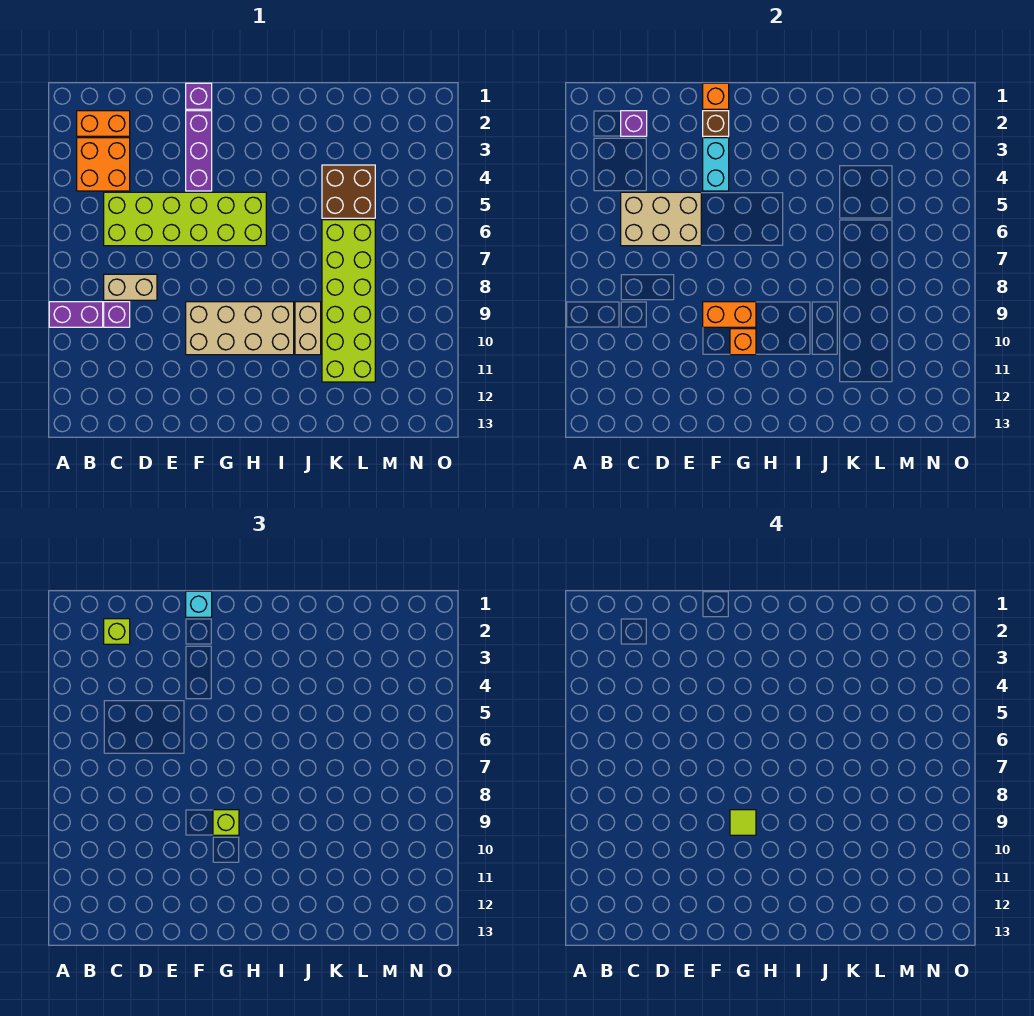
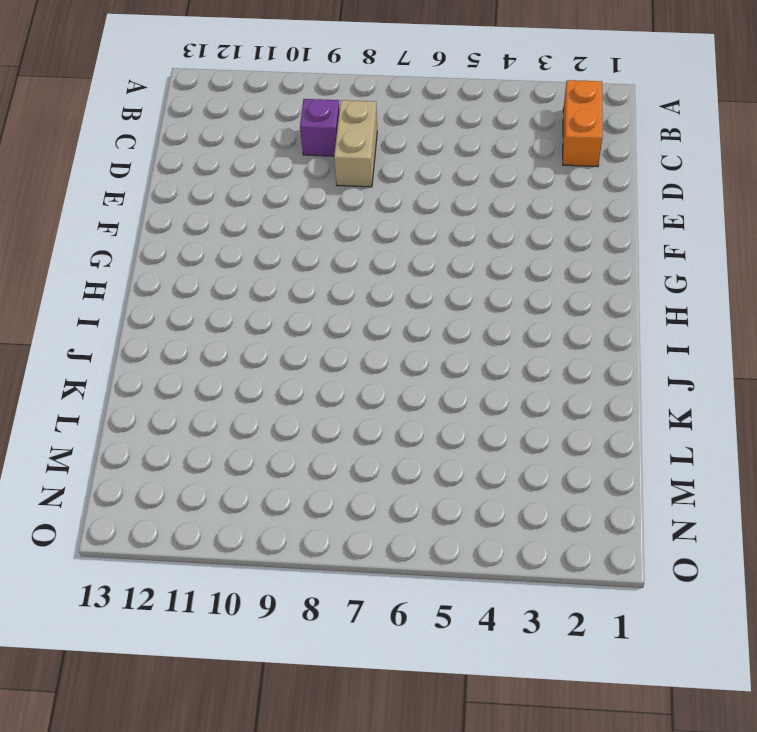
none -> purple brick A9:B9 level 1
none -> orange brick B3:C4 level 1
none -> lime brick C5:H6 level 1

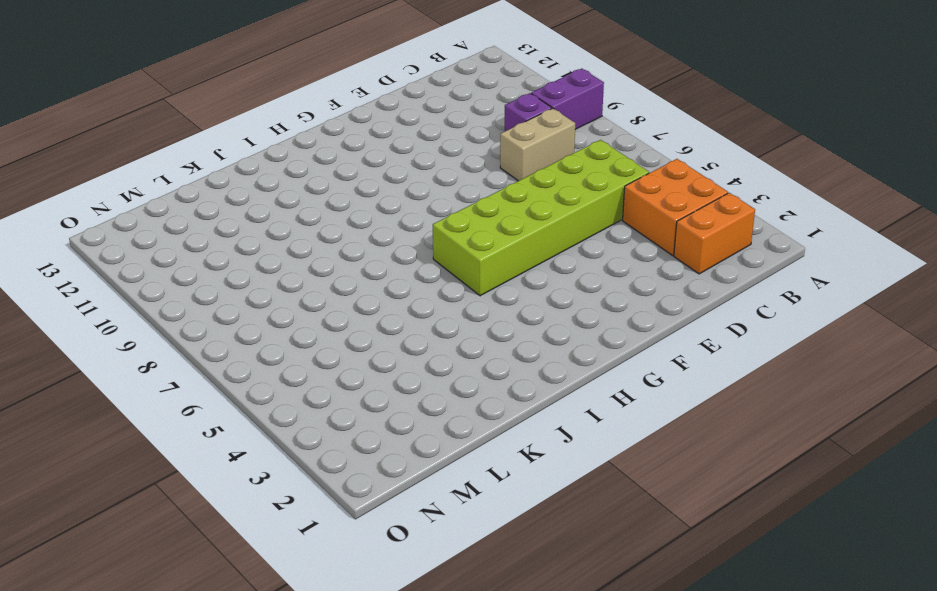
none -> purple brick F1 level 1
none -> purple brick F2:F4 level 1
none -> tan brick F9:I10 level 1

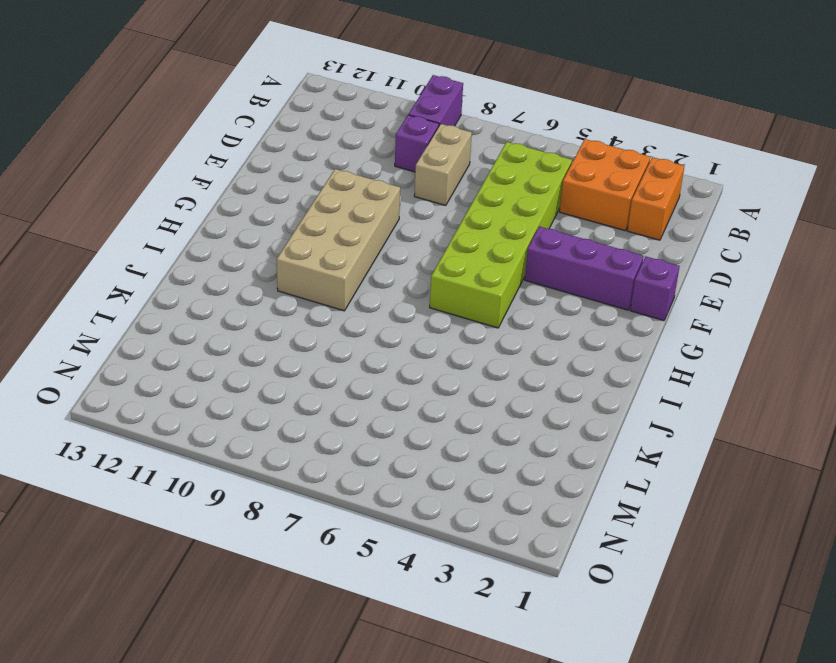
none -> tan brick J9:J10 level 1
none -> brown brick K4:L5 level 1
none -> lime brick K6:L11 level 1

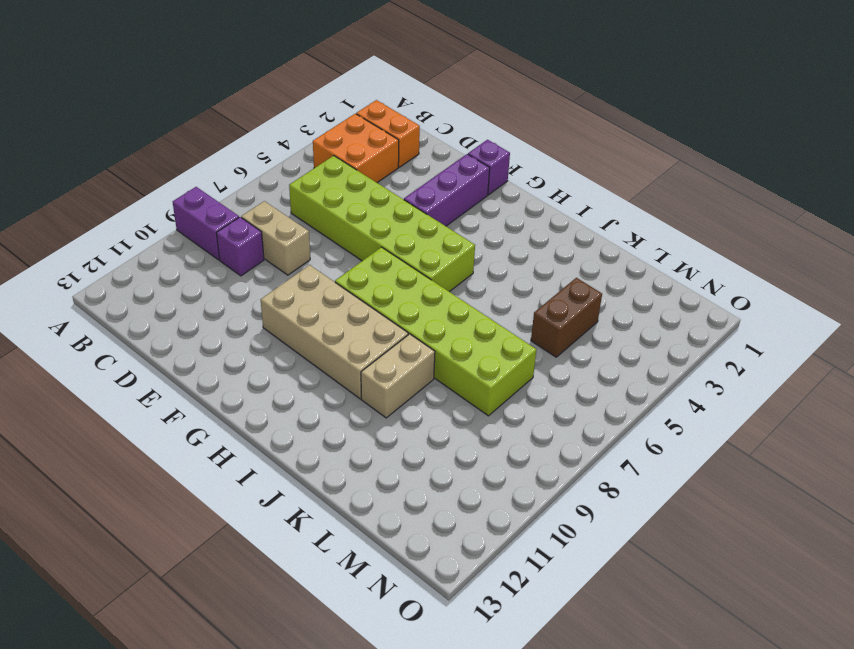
lime brick G7:L8 level 1 -> lime brick K6:L11 level 1
brown brick L4:L5 level 1 -> brown brick K4:L5 level 1
none -> purple brick C2 level 2
none -> tan brick C5:E6 level 2
none -> orange brick F1 level 2

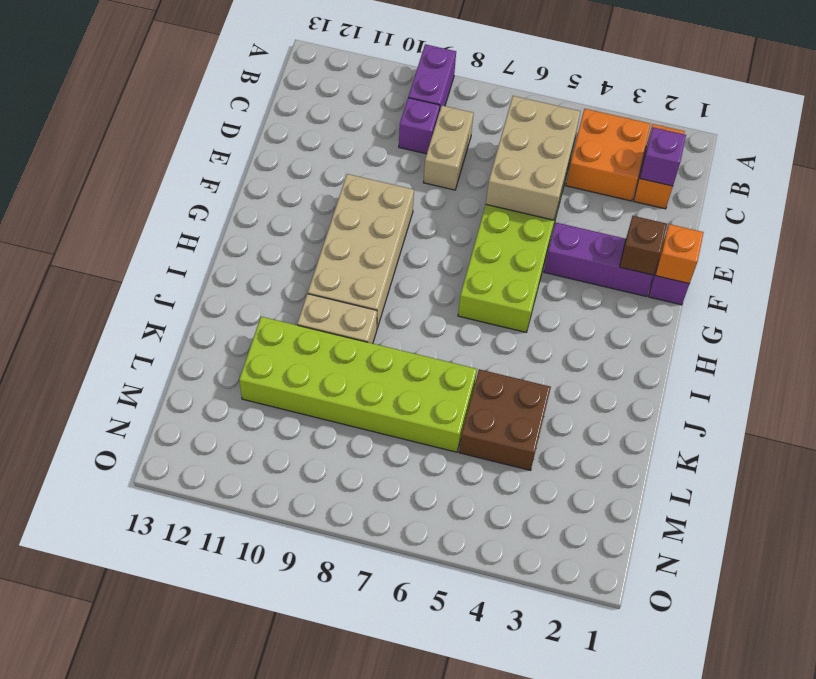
none -> cyan brick F3:F4 level 2
none -> orange brick F9:G9 level 2
none -> orange brick G10 level 2

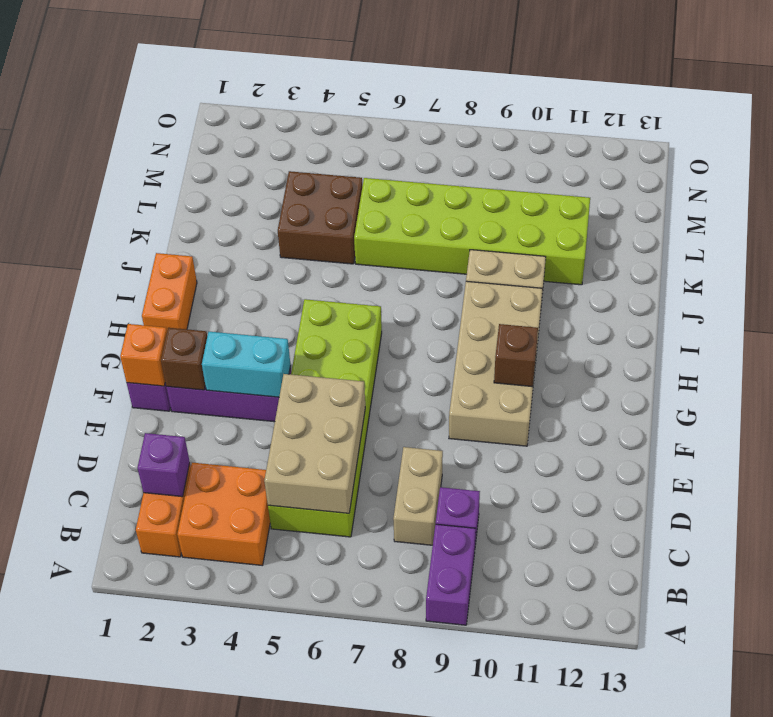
brown brick G10 level 2 -> orange brick G10 level 2
orange brick H1:I1 level 1 -> orange brick F9:G9 level 2
none -> lime brick C2 level 3
none -> cyan brick F1 level 3
none -> lime brick G9 level 3

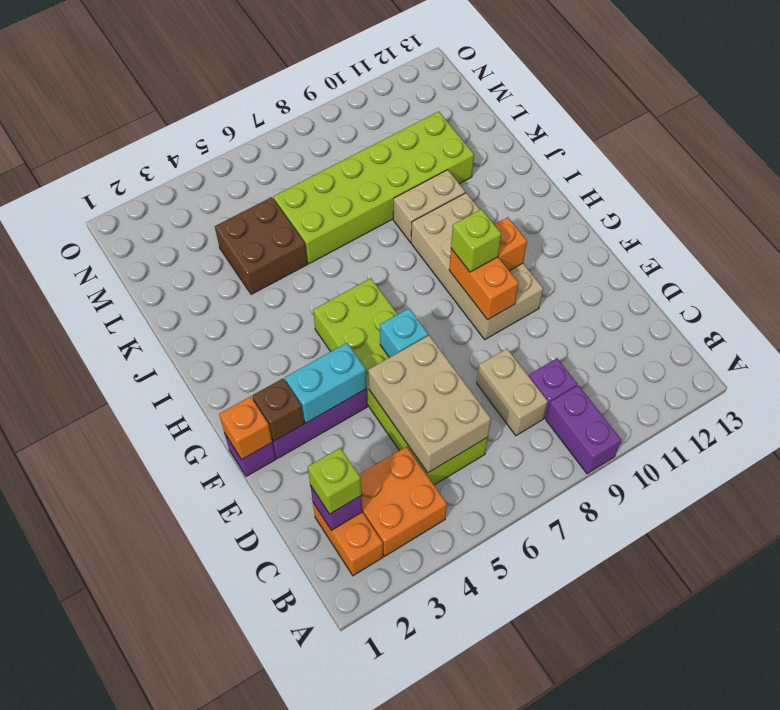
cyan brick F6 level 2 -> cyan brick F1 level 3
none -> lime tile G9 level 4

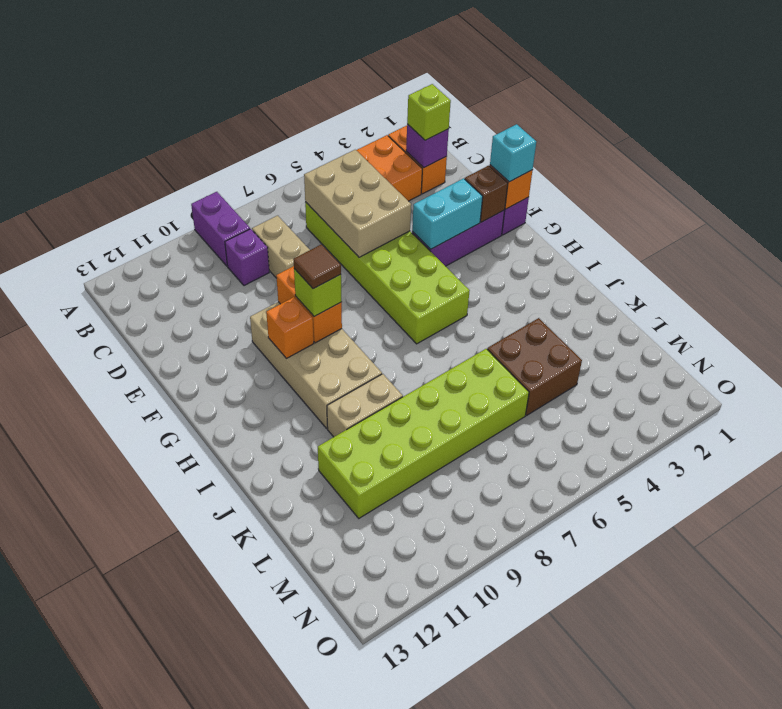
brown tile G9 level 4 -> lime tile G9 level 4

